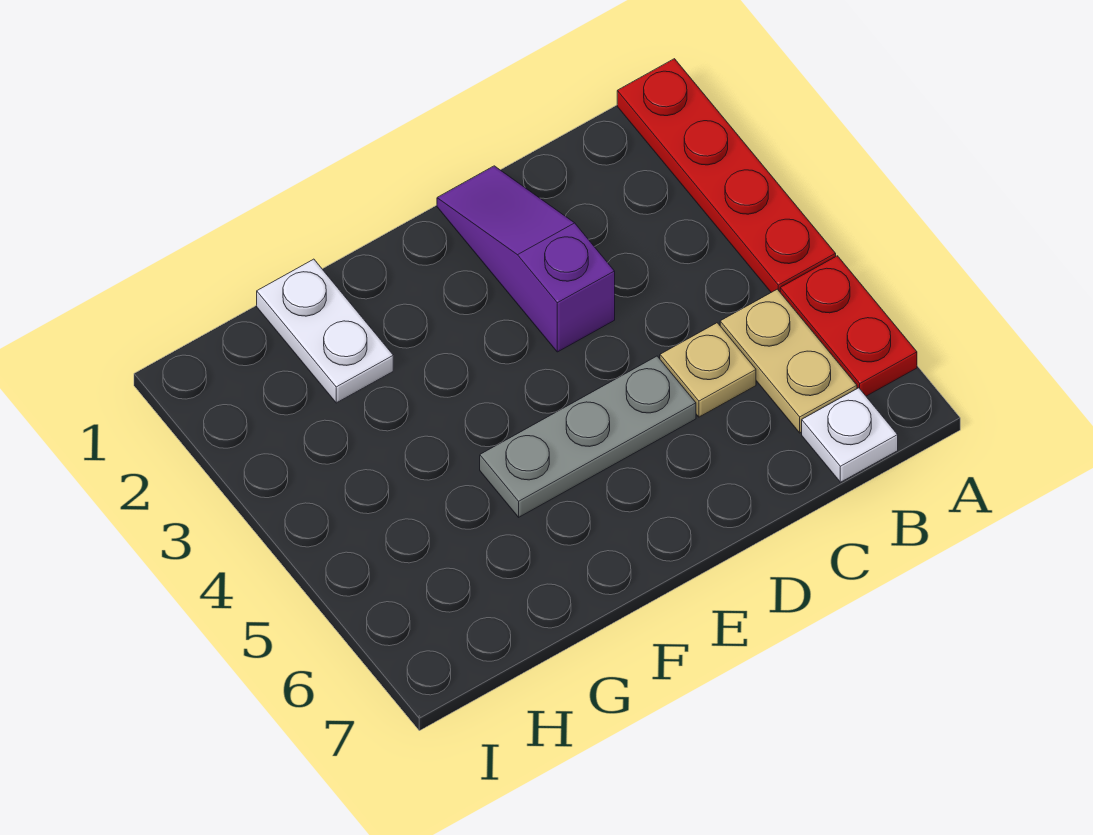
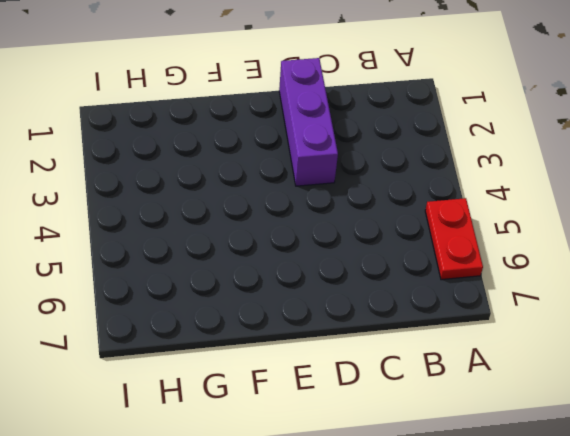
purple brick D1:D3 level 1 -> purple slope D1:D3 level 1 top 3
none -> red plate A1:A4 level 1
none -> tan plate B5:B6 level 1

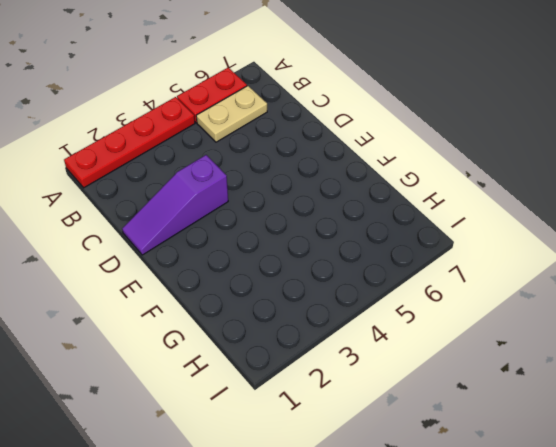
none -> white plate B7 level 1
none -> tan plate C5 level 1

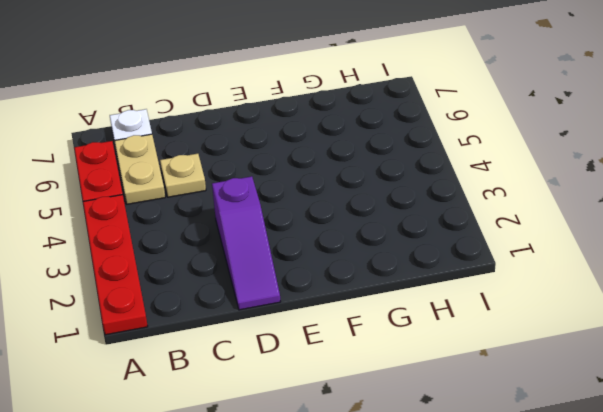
none -> grey plate D5:F5 level 1
none -> white plate G1:G2 level 1

